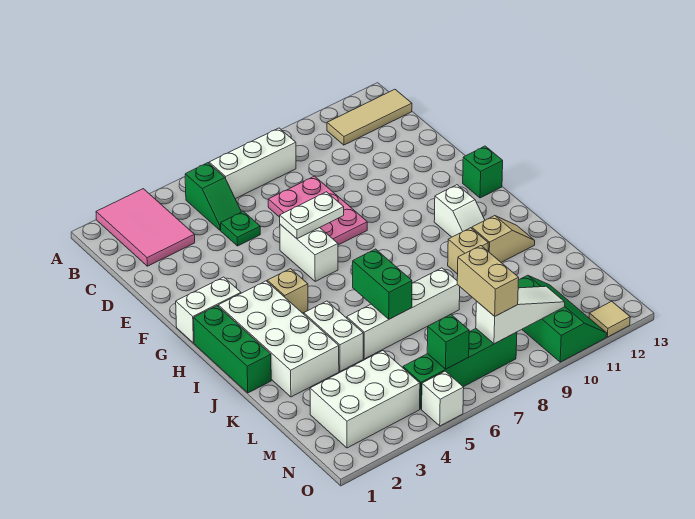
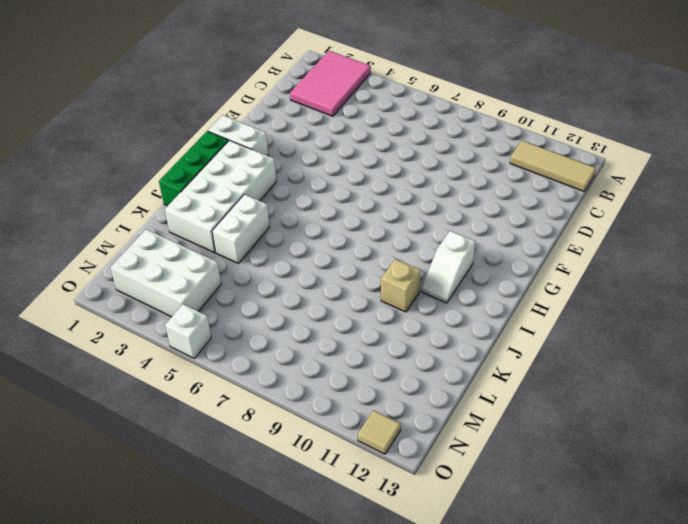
none -> green slope B5:C5 level 1 top B
none -> white brick B6:B8 level 1
none -> green plate D5 level 1

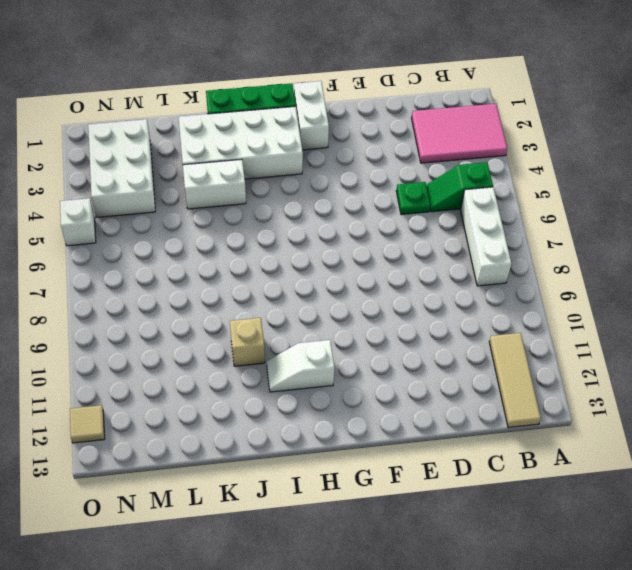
none -> pink plate D7:F8 level 1
none -> white brick F6:G6 level 1
none -> green brick G13 level 1

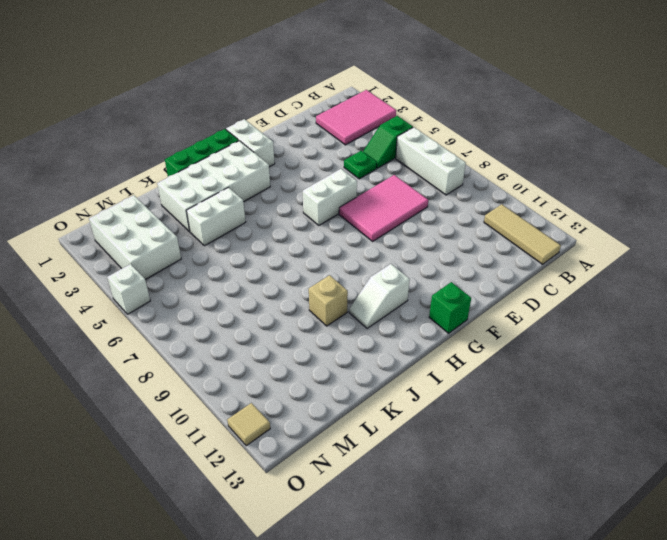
pink tile D7:F8 level 1 -> pink plate D7:F8 level 1
none -> tan brick H4 level 1
none -> tan slope J11:J12 level 1 top 11
none -> white brick K5:K8 level 1

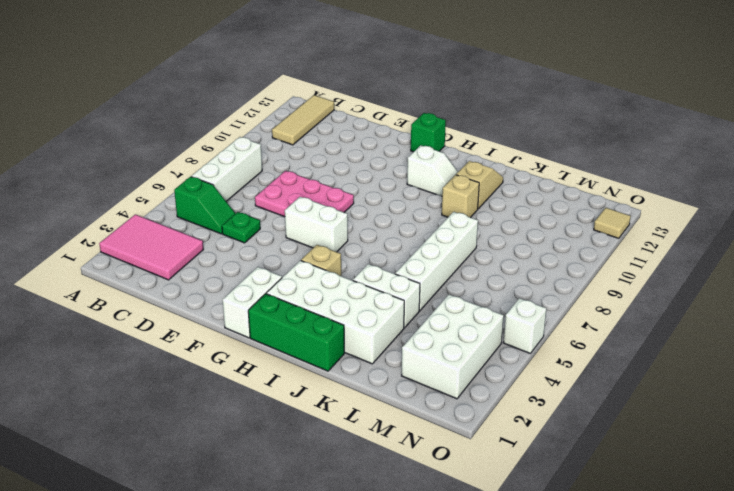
none -> green slope M10:O11 level 1 top 10
none -> green brick N5:N8 level 1
none -> white plate F6:F7 level 2

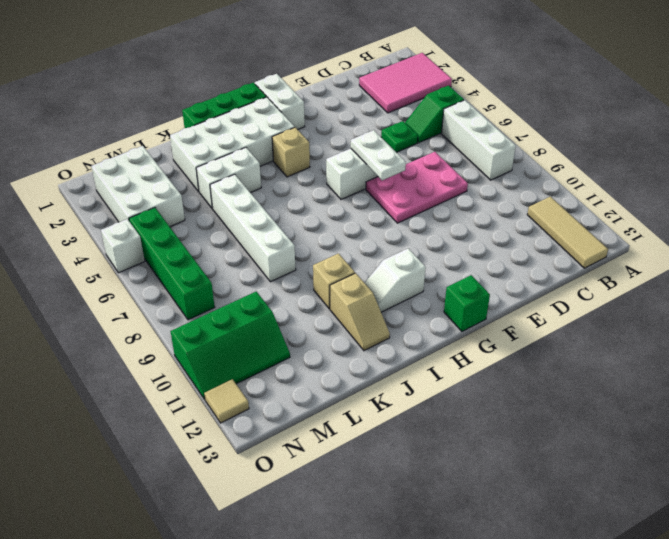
none -> green brick J6:K6 level 2
none -> green brick N6 level 2
none -> white slope N8:N10 level 2 top 8

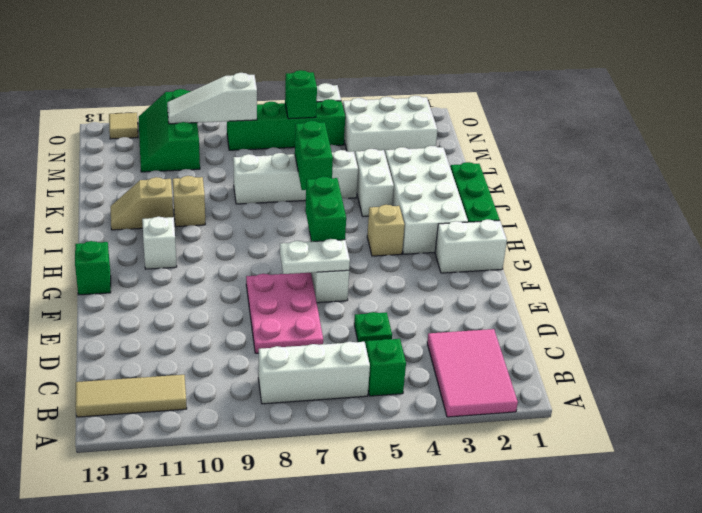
green brick G6:H6 level 2 -> none
none -> tan brick M8:N8 level 3

